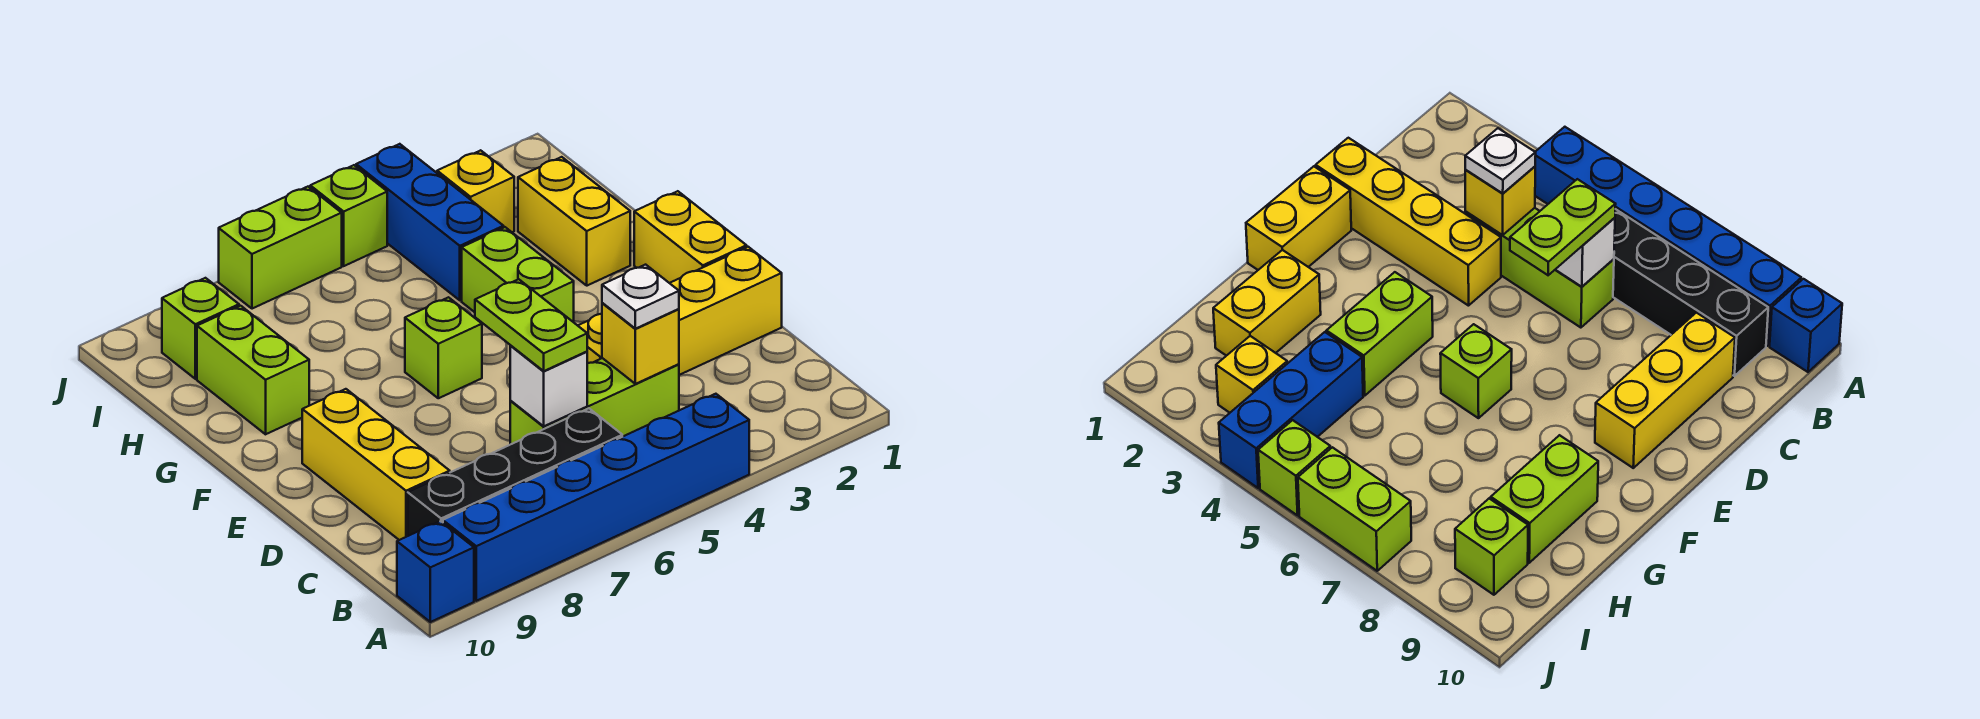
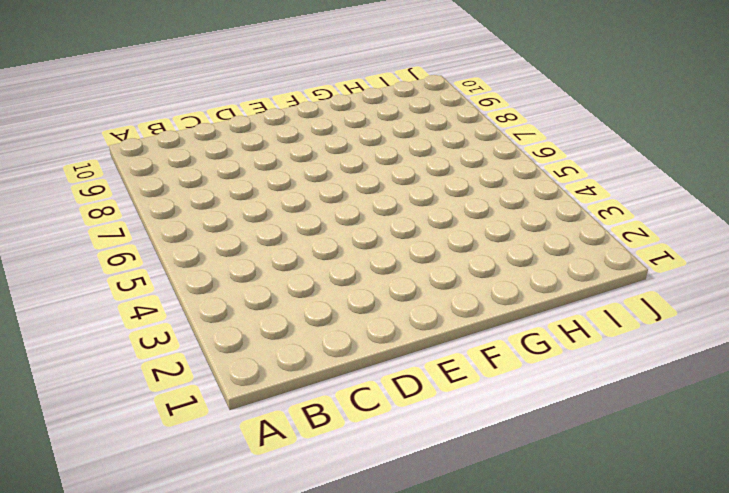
none -> blue brick A4:A9 level 1
none -> blue brick A10 level 1
none -> black brick B6:B9 level 1

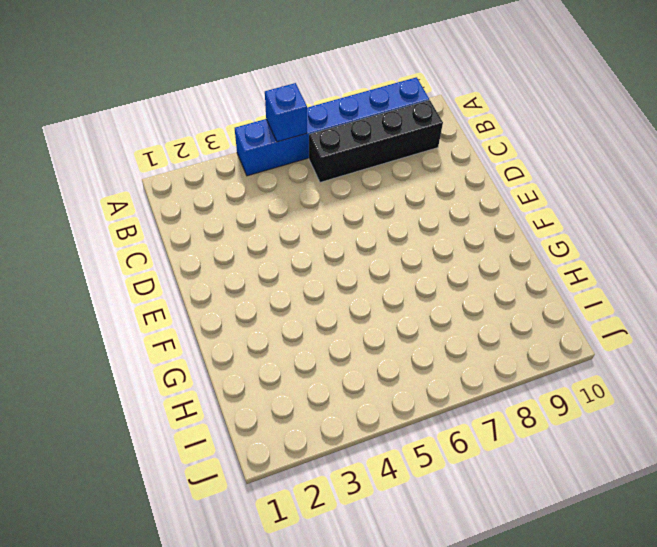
blue brick A5 level 2 -> blue brick A10 level 1
none -> lime brick C4:C6 level 1
none -> yellow brick C9:E9 level 1
none -> yellow brick D1:D4 level 1

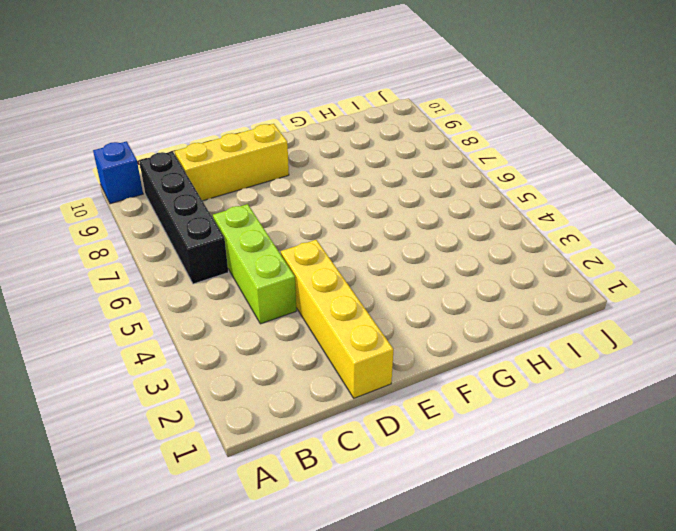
none -> blue brick A4:A9 level 1
none -> yellow brick E1:F1 level 1
none -> lime brick F4:G4 level 1

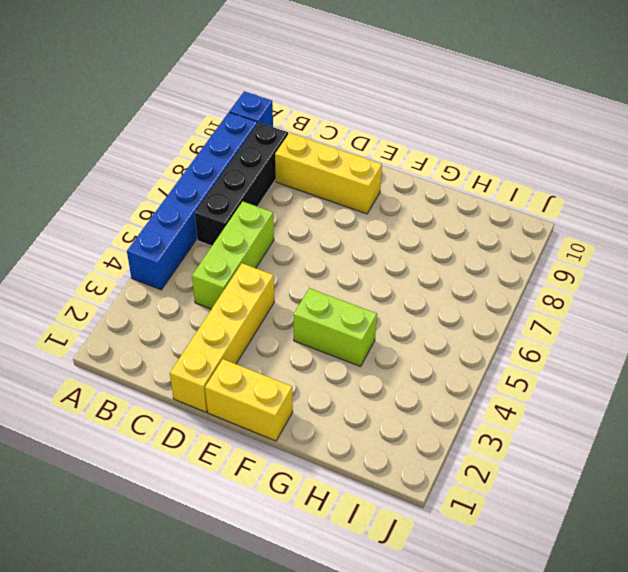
none -> lime brick F6 level 1
none -> yellow brick G2:H2 level 1
none -> lime brick G9:H9 level 1

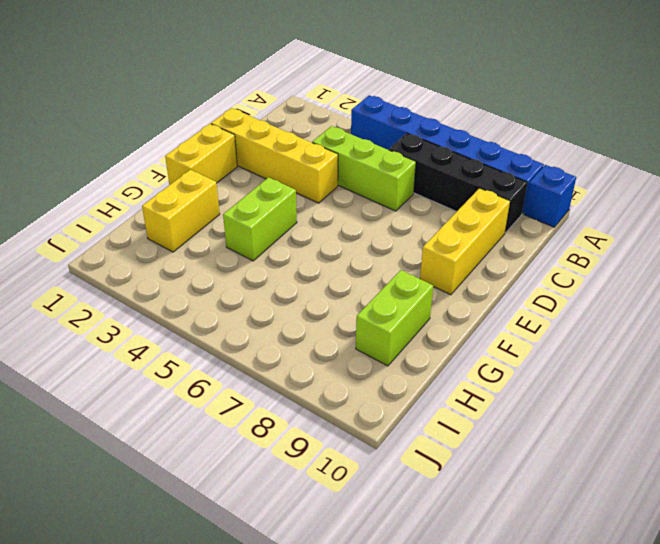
none -> lime brick F6 level 1
none -> blue brick H4:J4 level 1
none -> yellow brick I3 level 1

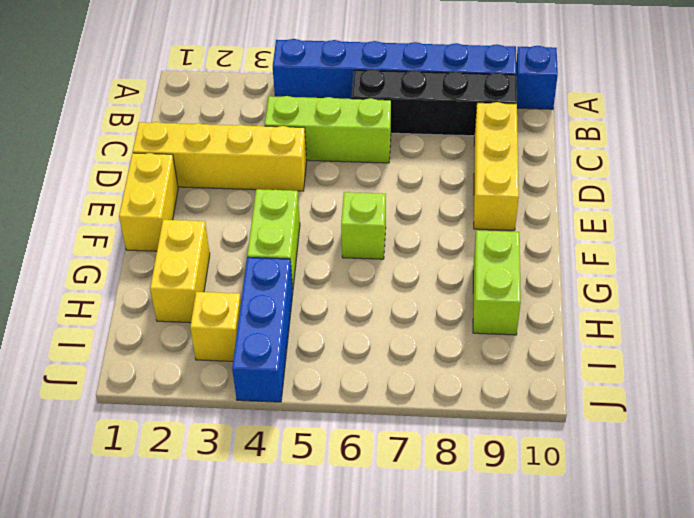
none -> lime brick I9 level 1
none -> lime brick J5 level 1
none -> lime brick J6:J7 level 1

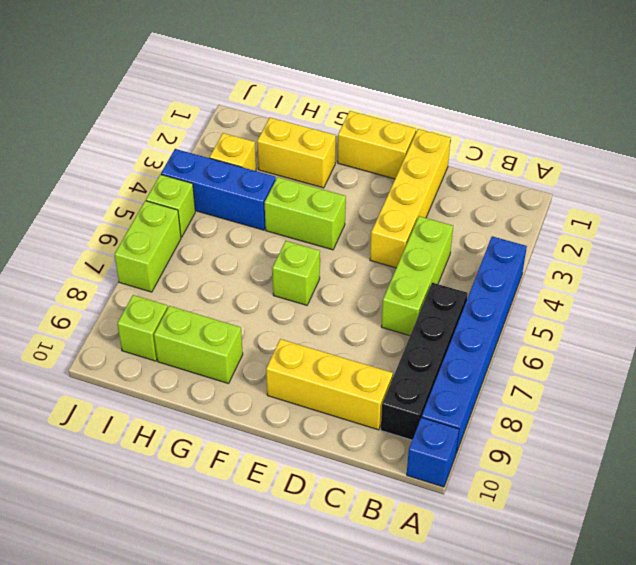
none -> yellow brick C4 level 2
none -> white brick C6 level 2
none -> white plate C4 level 3

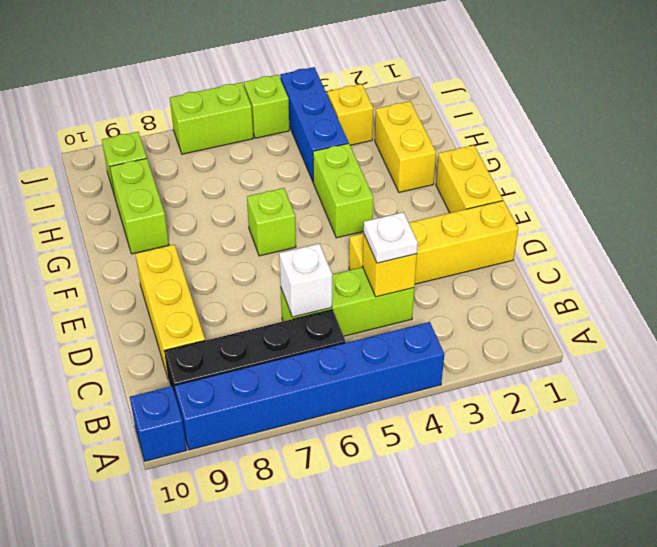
none -> lime plate C6:D6 level 3

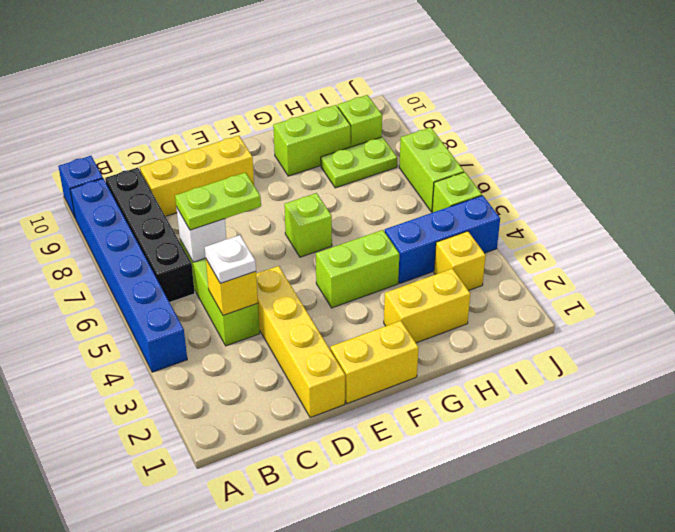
lime plate H8:I8 level 1 -> none

